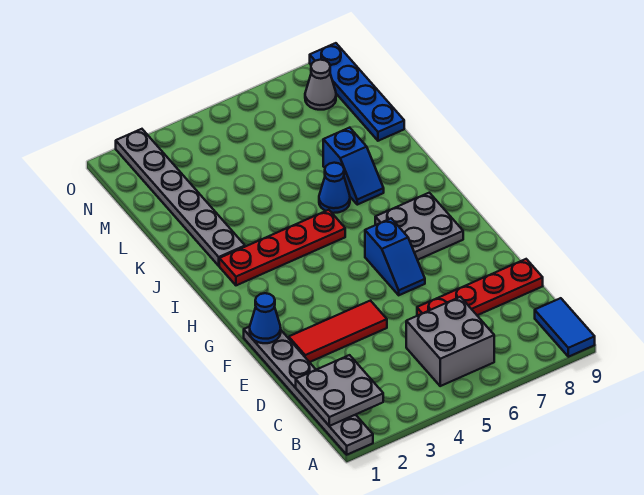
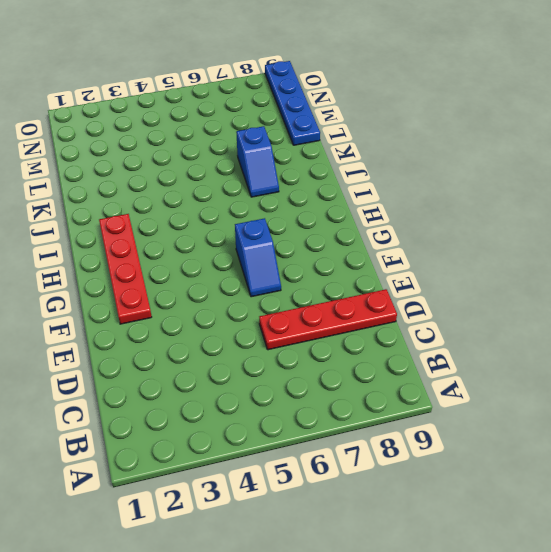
red plate F2:I2 level 1 -> red plate I2:I5 level 1
none -> grey plate A1:F1 level 1
none -> blue tile A9:B9 level 1
none -> grey brick B5:C6 level 1

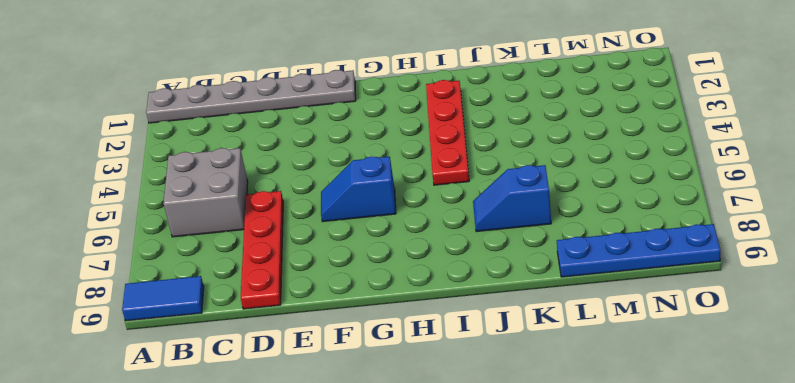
none -> red tile E2:E4 level 1
none -> grey plate G7:H8 level 1
none -> grey plate J2:O2 level 1

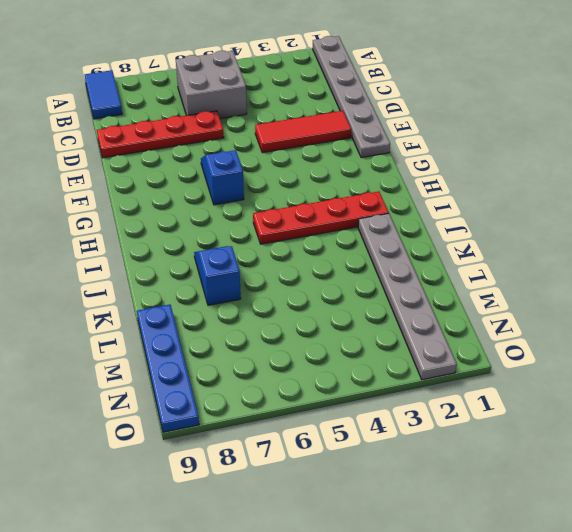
none -> grey plate G7:H8 level 1
none -> blue cone J6 level 1
none -> grey cone N8 level 1

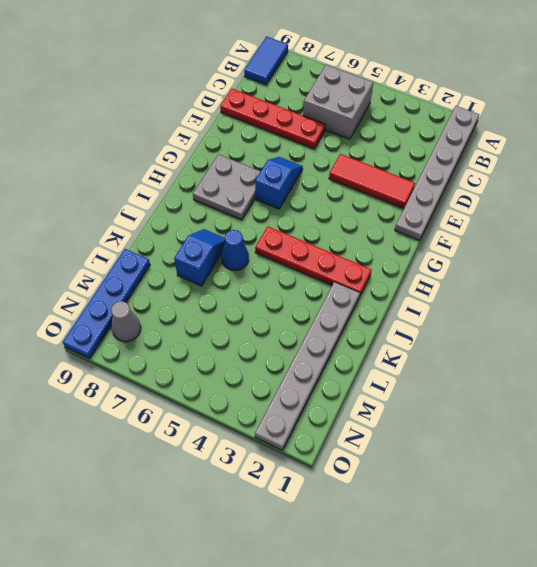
none -> grey plate B1:C2 level 2
none -> blue cone F1 level 2

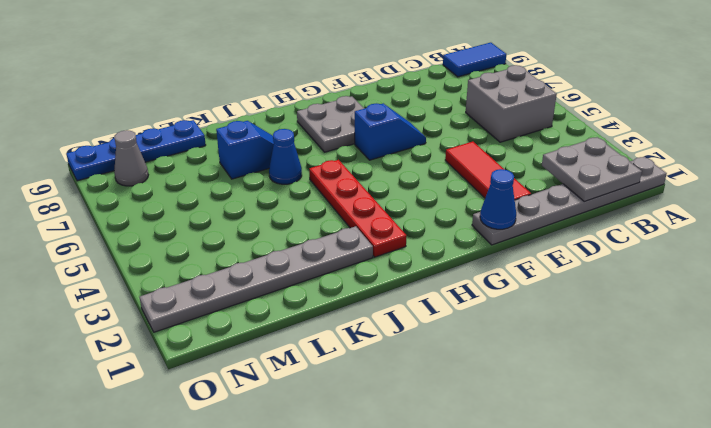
none -> red plate D6:D9 level 1

